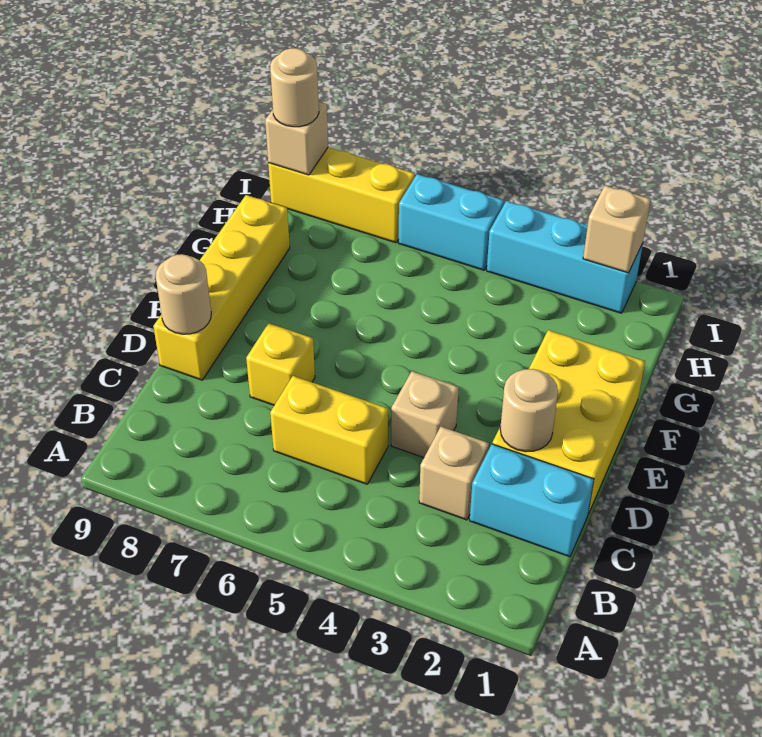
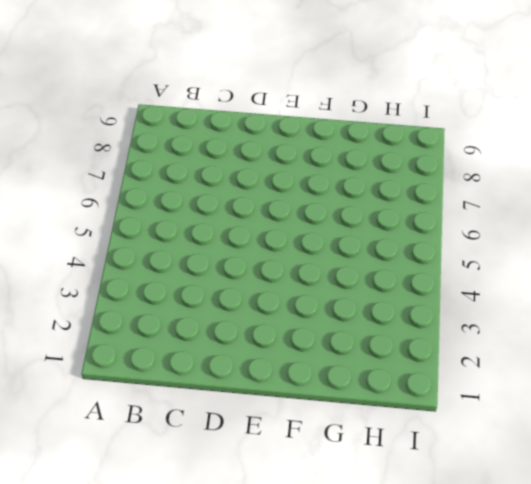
none -> cyan brick C1:C2 level 1
none -> tan brick C3 level 1
none -> yellow brick C5:C6 level 1

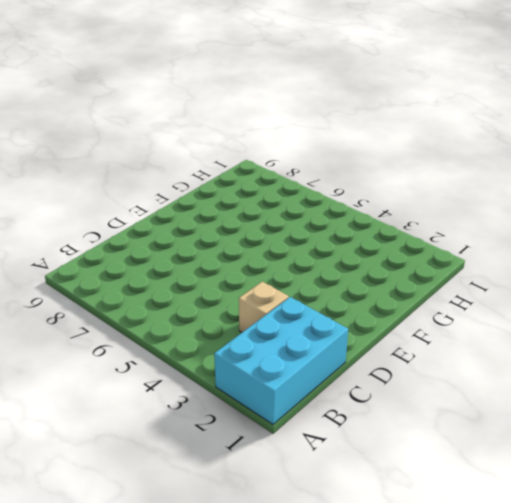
cyan brick A1:C2 level 1 -> cyan brick C1:C2 level 1
none -> yellow brick C5:C6 level 1
none -> yellow brick D1:F2 level 1
none -> tan brick D4 level 1

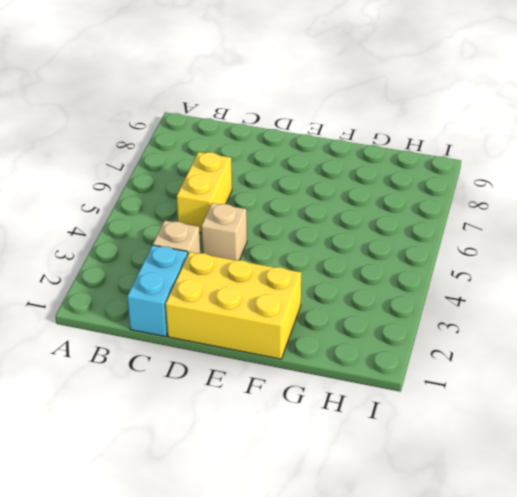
none -> yellow brick D7 level 1
none -> yellow brick D9:G9 level 1
none -> cyan brick I2:I4 level 1

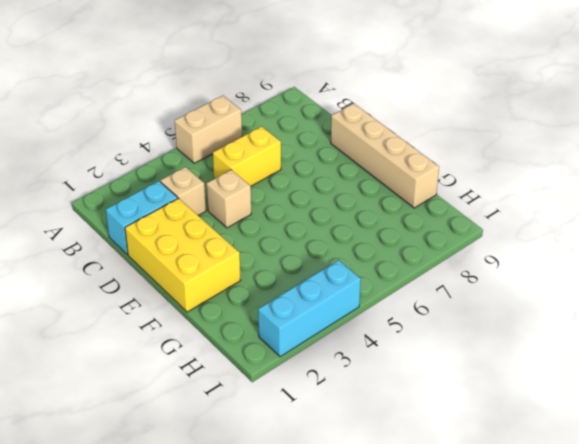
tan brick A5:A6 level 1 -> none
tan brick D9:G9 level 1 -> yellow brick D9:G9 level 1
none -> yellow brick D7 level 1
none -> cyan brick I5:I6 level 1
none -> yellow brick I7:I9 level 1

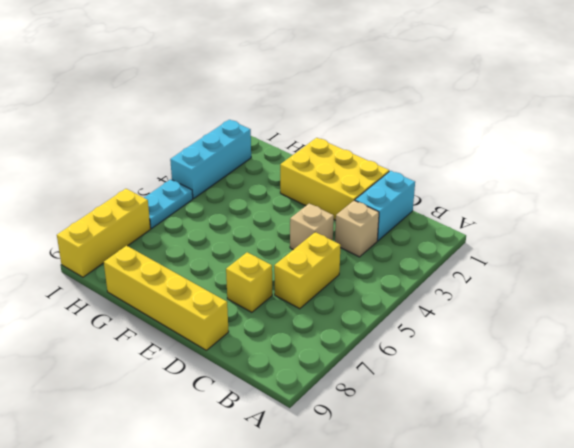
cyan plate I5:I6 level 1 -> cyan brick I5:I6 level 1
none -> tan round brick D2 level 2
none -> tan round brick D9 level 2
none -> tan brick I2 level 2

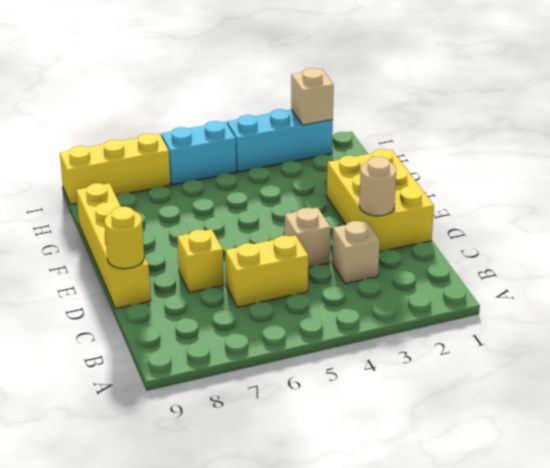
yellow round brick D9 level 2 -> tan round brick D9 level 2
none -> cyan brick C1:C2 level 1
none -> tan brick I9 level 2
none -> tan round brick I9 level 3

